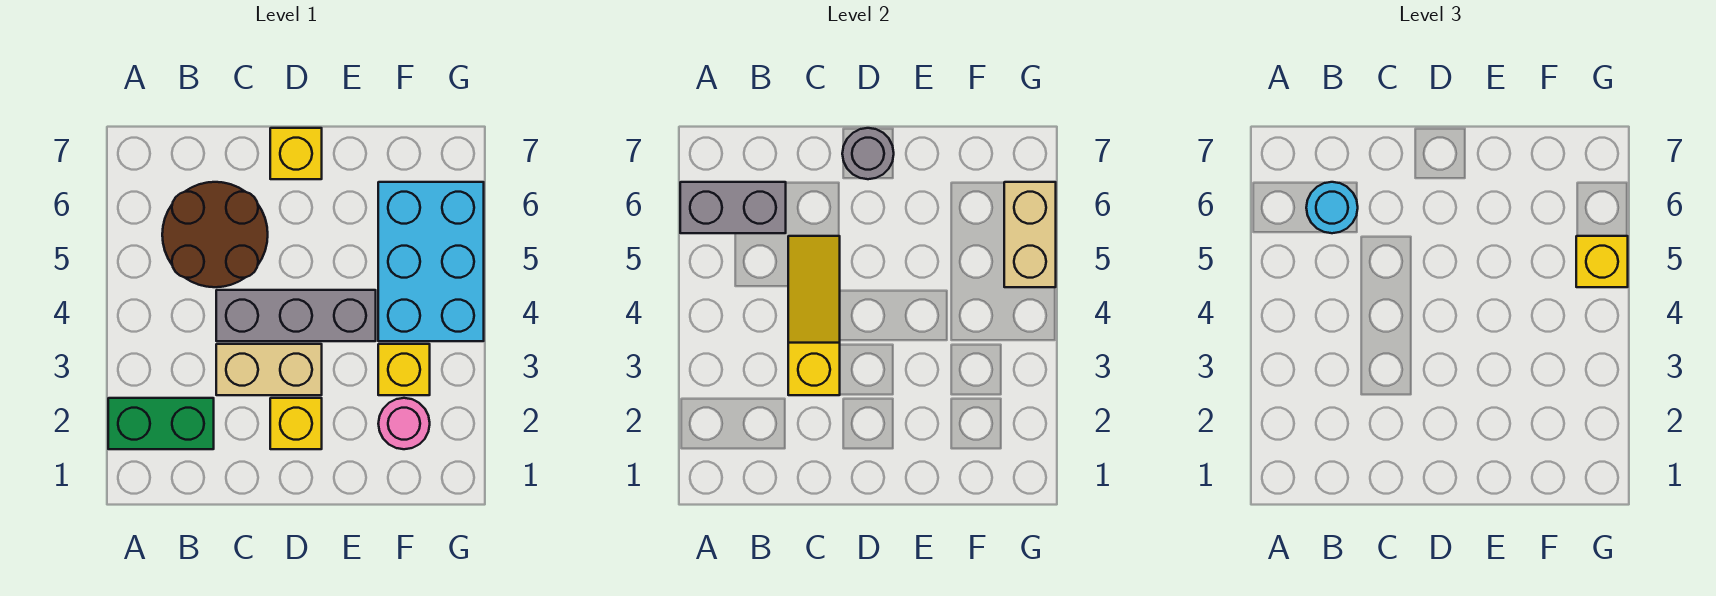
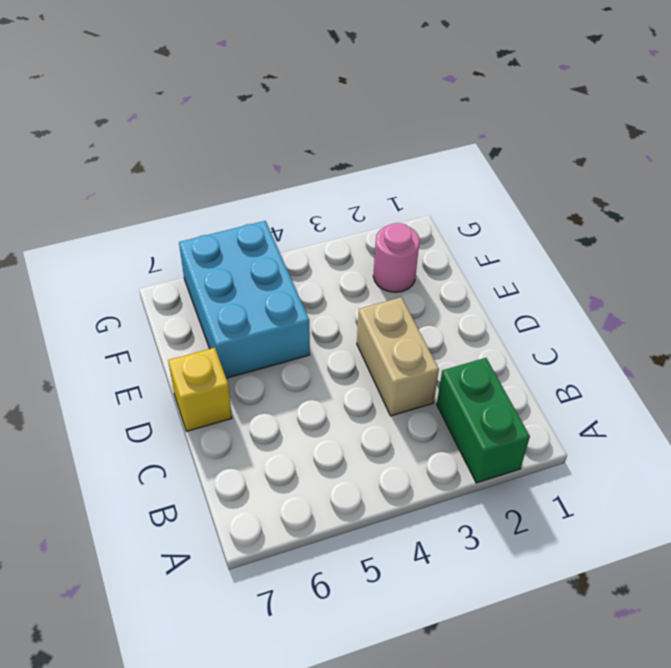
cyan brick E5:G6 level 1 -> cyan brick F4:G6 level 1
none -> brown round brick B5:C6 level 1
none -> grey brick C4:E4 level 1
none -> yellow brick D2 level 1

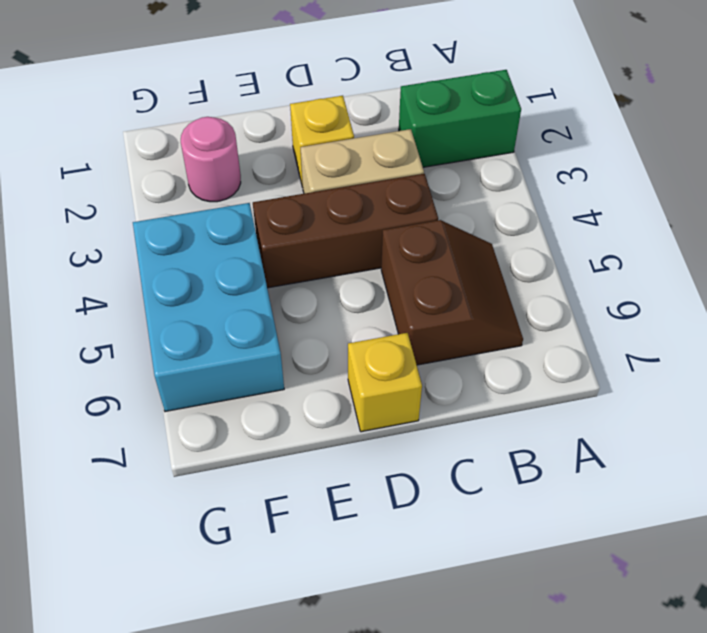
brown slope B5:C6 level 1 top C -> brown round brick B5:C6 level 1
brown brick C4:E4 level 1 -> grey brick C4:E4 level 1
none -> yellow brick F3 level 1
none -> grey brick A6:B6 level 2
none -> yellow slope C3:C5 level 2 top 3

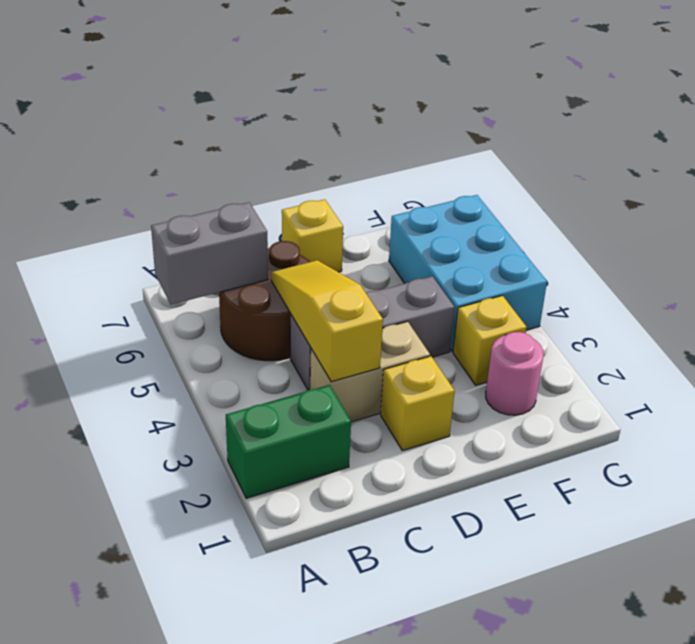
none -> grey round brick D7 level 2
none -> tan brick G5:G6 level 2
none -> cyan round brick B6 level 3

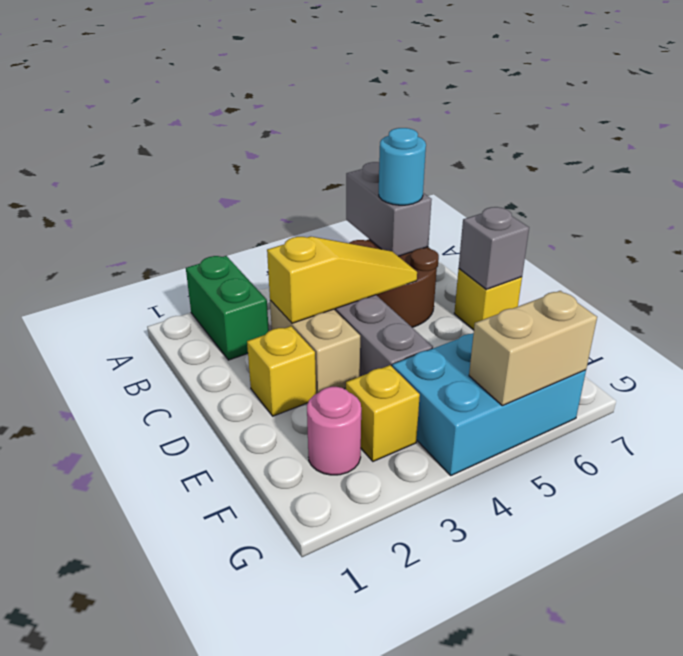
grey brick D7 level 2 -> grey round brick D7 level 2
none -> yellow brick G5 level 3

